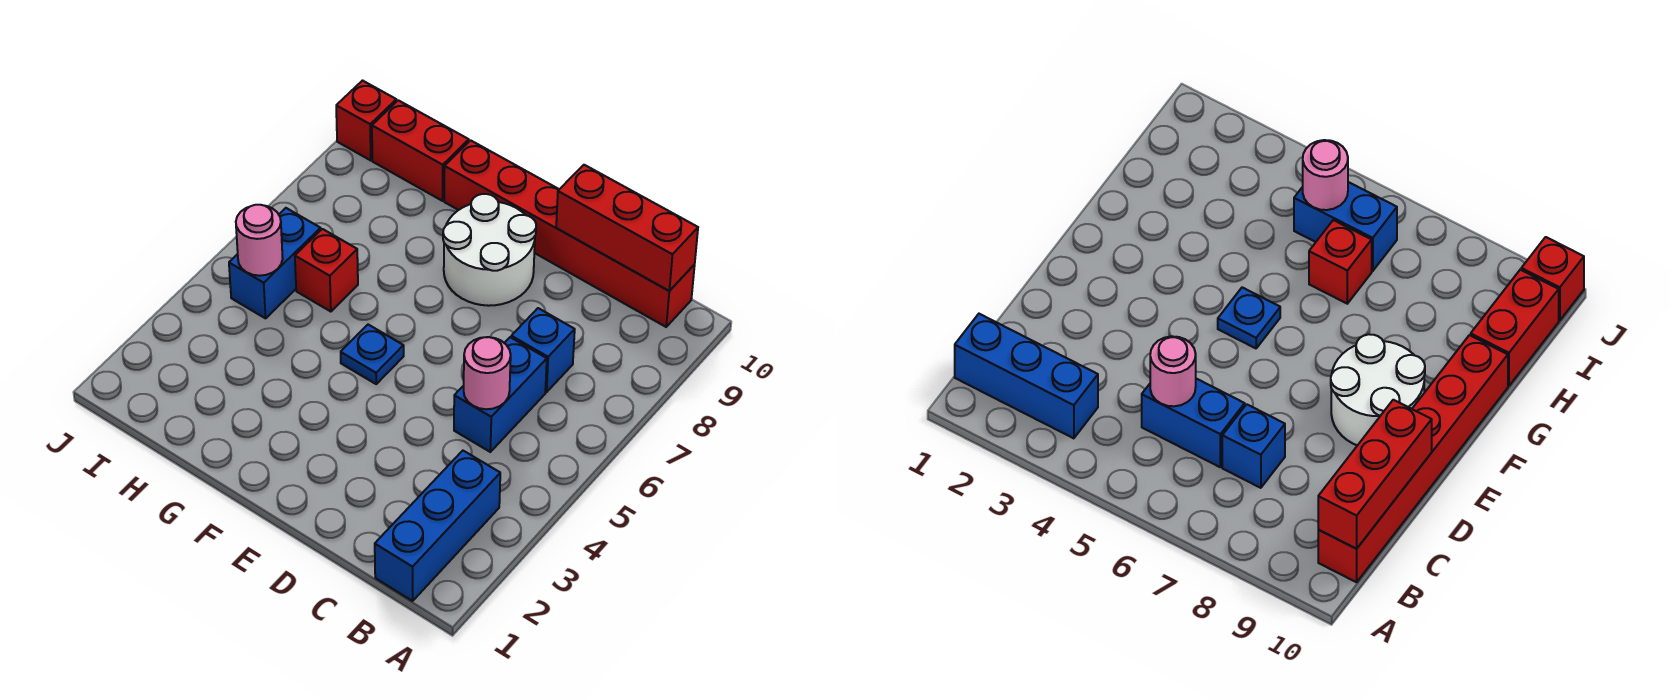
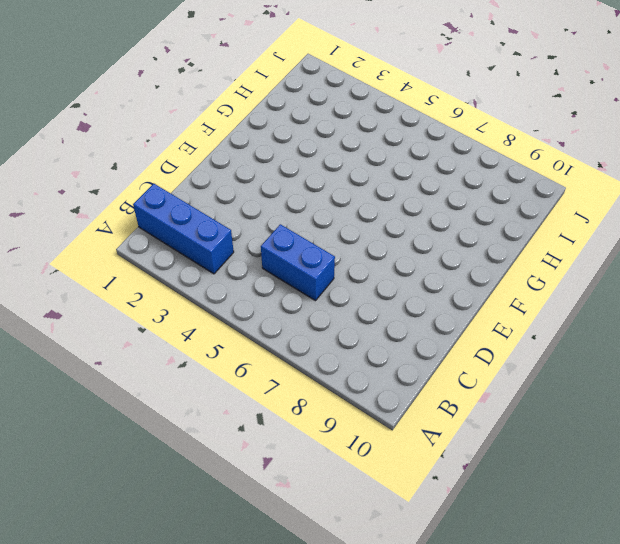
none -> red brick B10:G10 level 1
none -> blue brick C7 level 1
none -> white round brick E8:F9 level 1

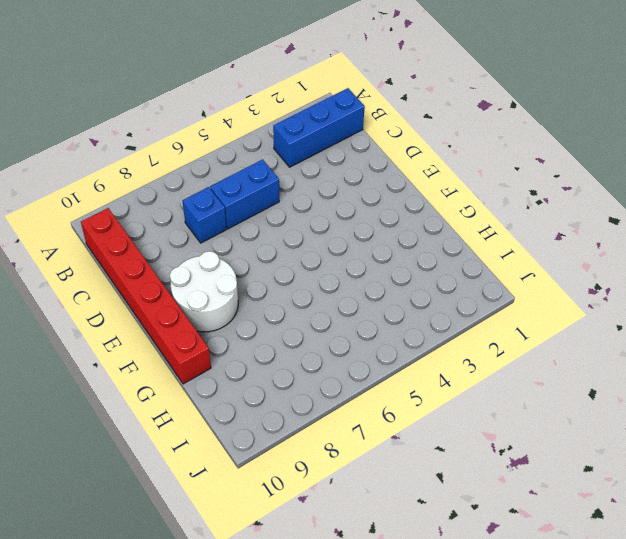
none -> blue plate F5 level 1
none -> red brick H6 level 1
none -> red brick H10:I10 level 1

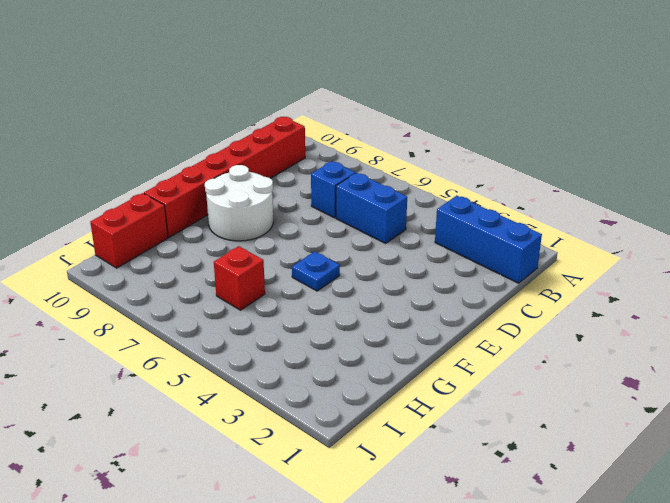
none -> blue brick I5:I6 level 1
none -> red brick J10 level 1
none -> red brick B10:D10 level 2

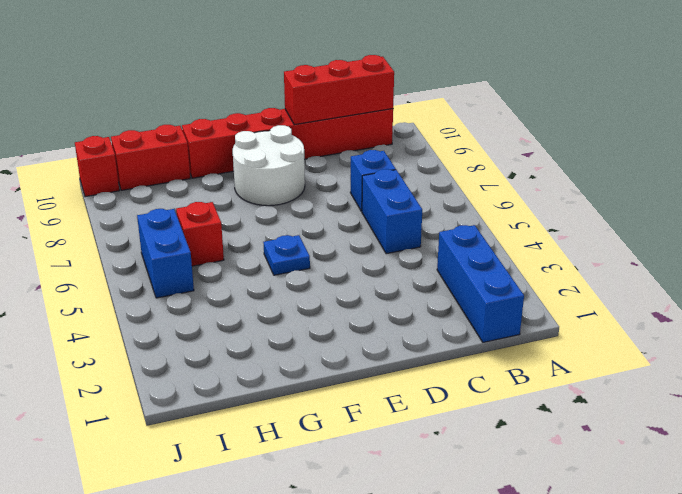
none -> pink round brick C5 level 2
none -> pink round brick I5 level 2

